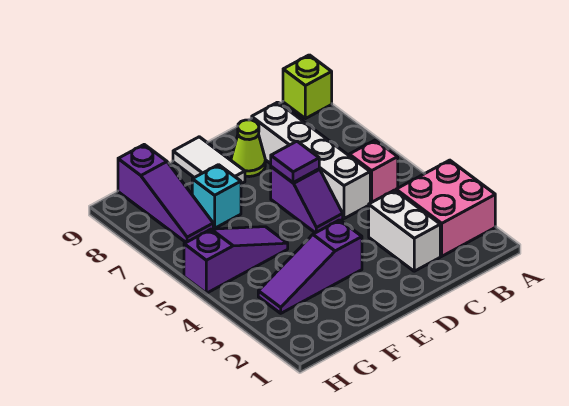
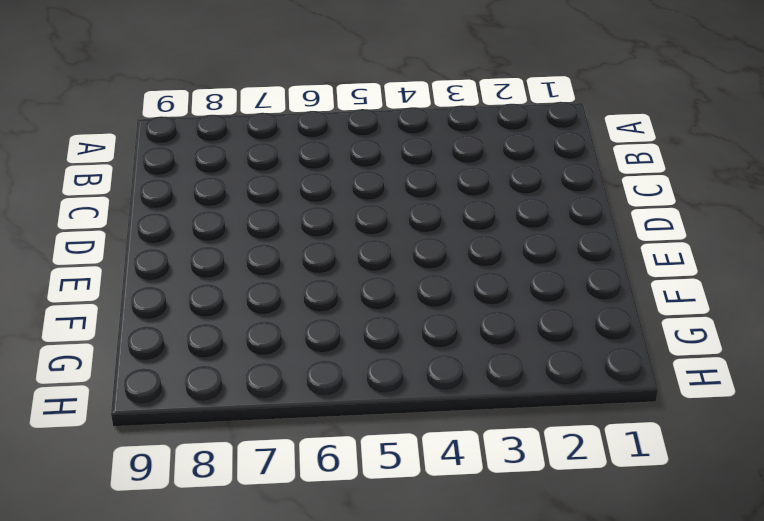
none -> pink brick A2:B3 level 1
none -> lime brick A9 level 1
none -> pink brick B5 level 1

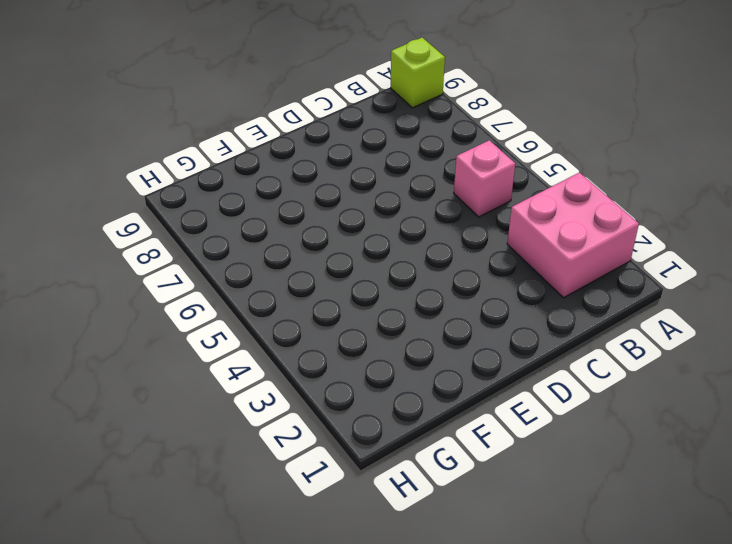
none -> white brick C2:C3 level 1
none -> white brick C5:C8 level 1
none -> purple slope D5:D6 level 1 top 6

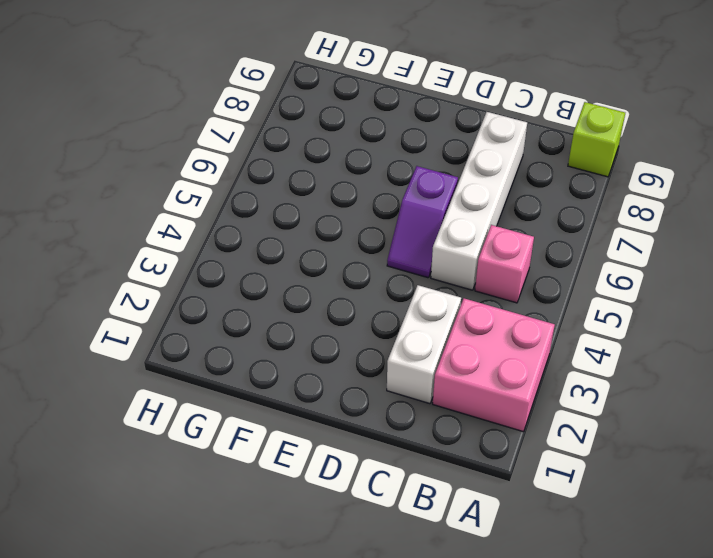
none -> lime cone D8 level 1
none -> purple slope E3:G3 level 1 top E
none -> white tile E8:E9 level 1

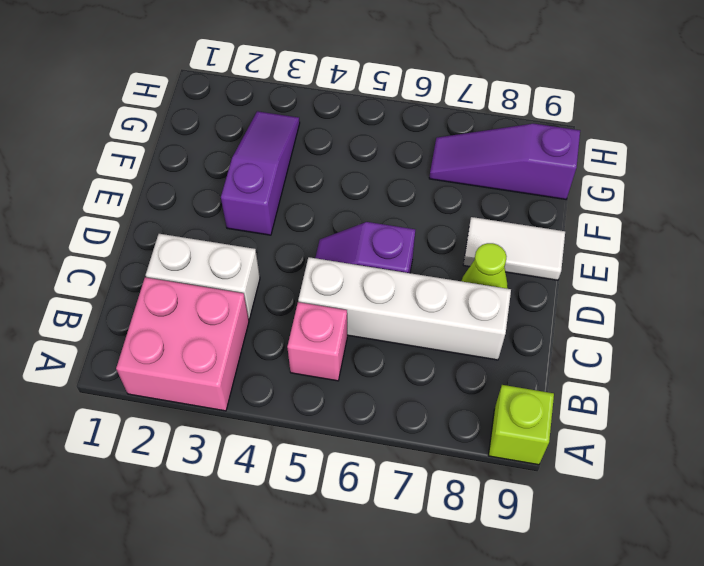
none -> purple slope F5:H5 level 1 top H
none -> cyan brick F7 level 1
none -> purple tile D6 level 2

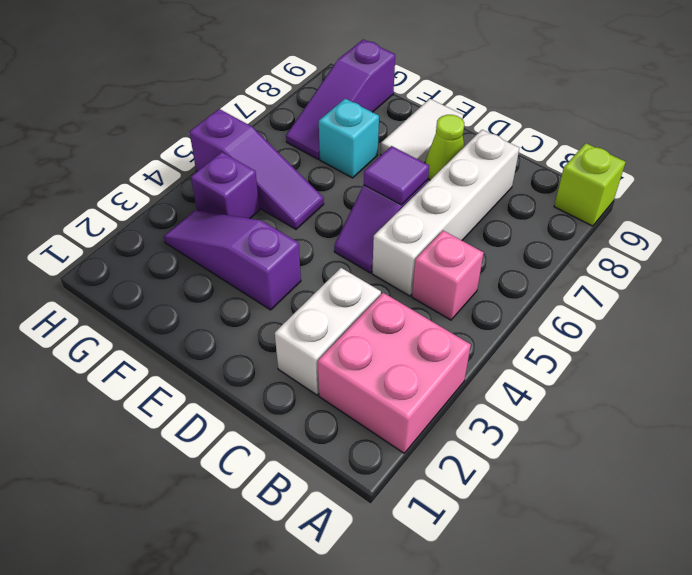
purple brick G4 level 1 -> none

